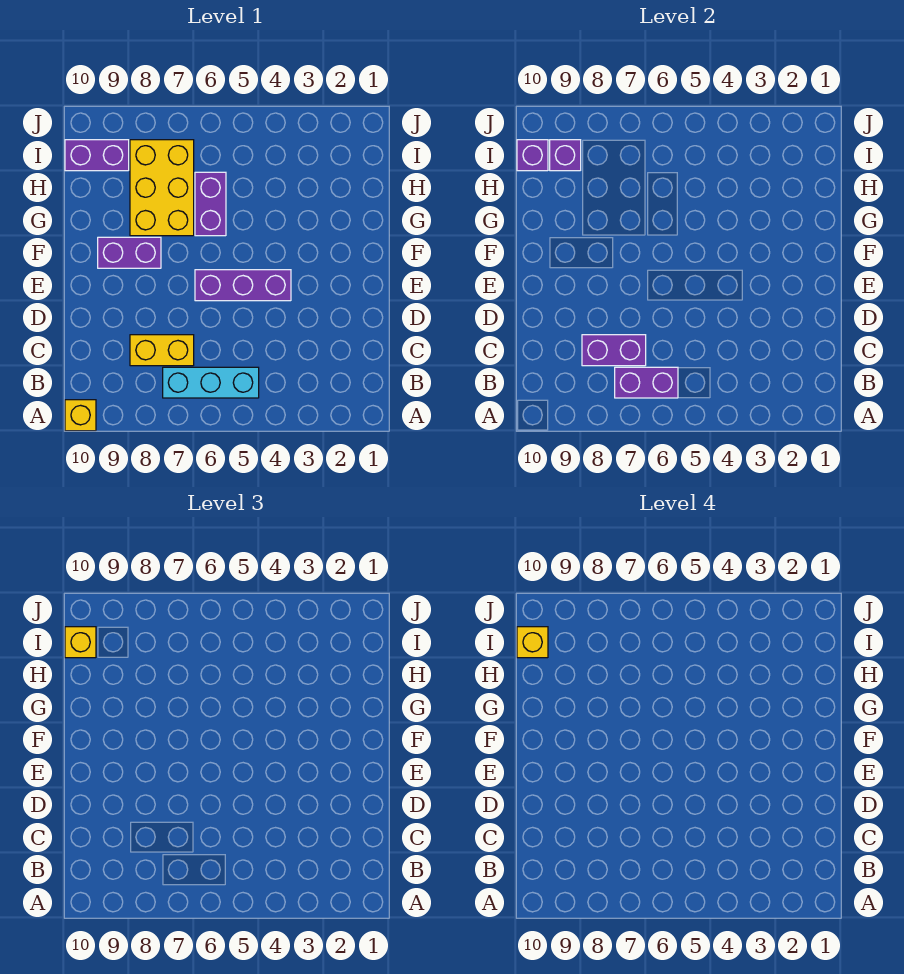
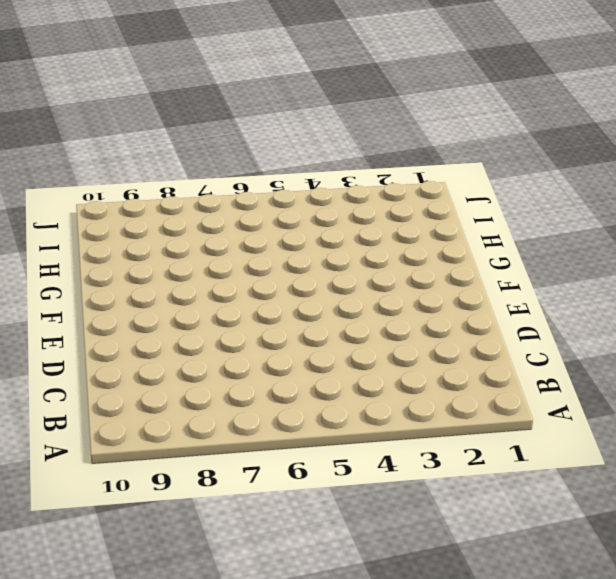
none -> yellow brick A10 level 1
none -> cyan brick B5:B7 level 1
none -> yellow brick C7:C8 level 1

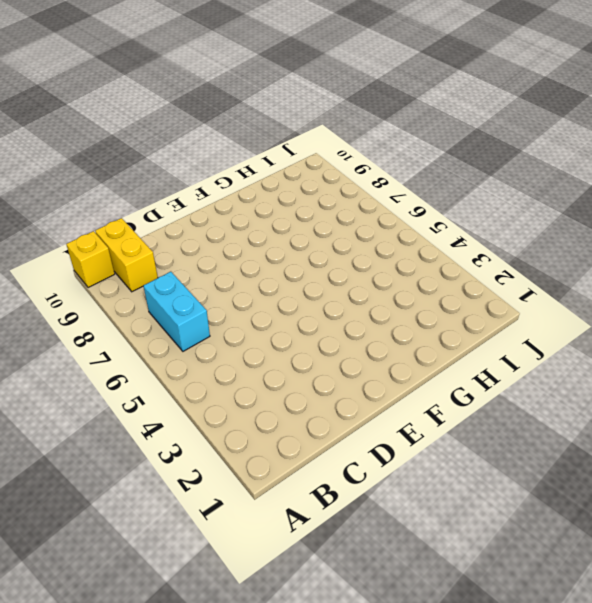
cyan brick B6:B7 level 1 -> cyan brick B5:B7 level 1
yellow brick B9:B10 level 1 -> yellow brick C7:C8 level 1
none -> purple brick E4:E6 level 1
none -> purple brick F8:F9 level 1
none -> purple brick G6:H6 level 1

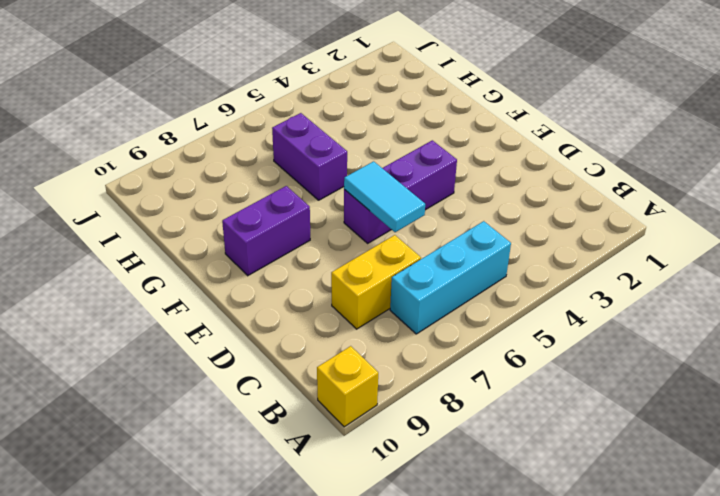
cyan tile D6:E6 level 2 -> none
none -> yellow brick G7:I8 level 1
none -> purple brick I9:I10 level 1
none -> purple brick B6:B7 level 2

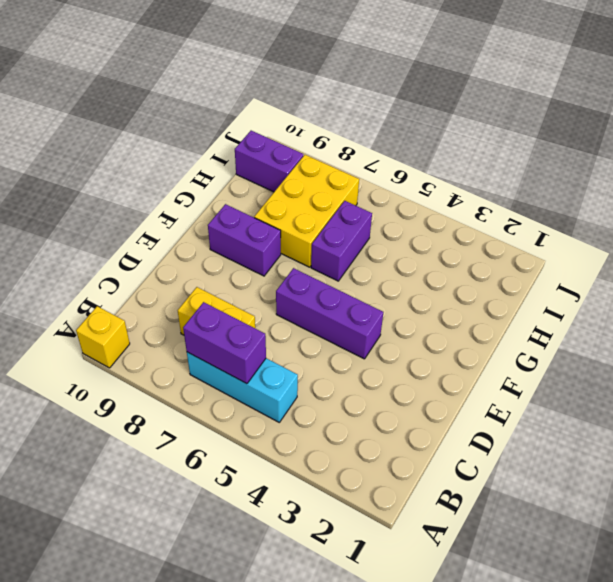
none -> purple brick C7:C8 level 2
none -> purple brick I9 level 2
none -> purple brick I10 level 2

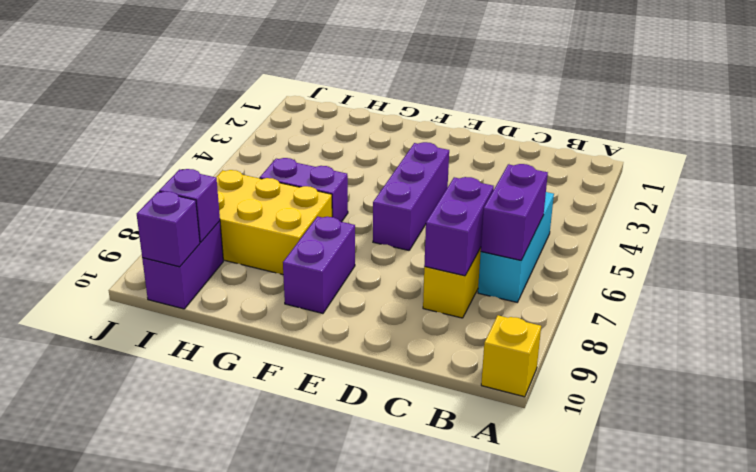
none -> yellow brick I10 level 3
none -> yellow brick I10 level 4

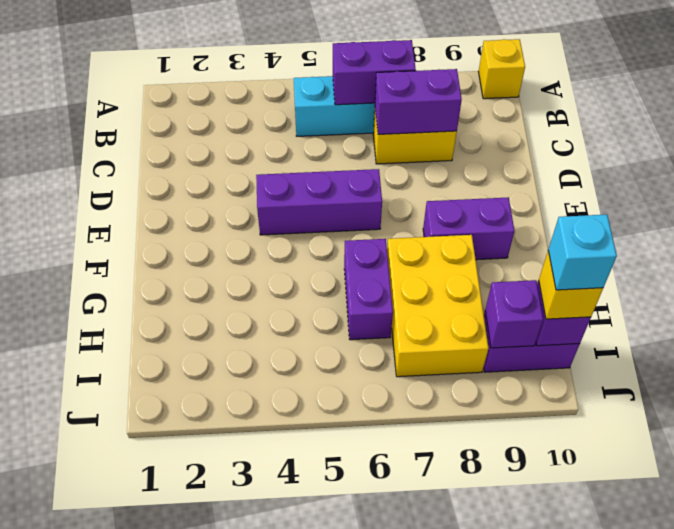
cyan brick I10 level 4 -> yellow brick I10 level 4

